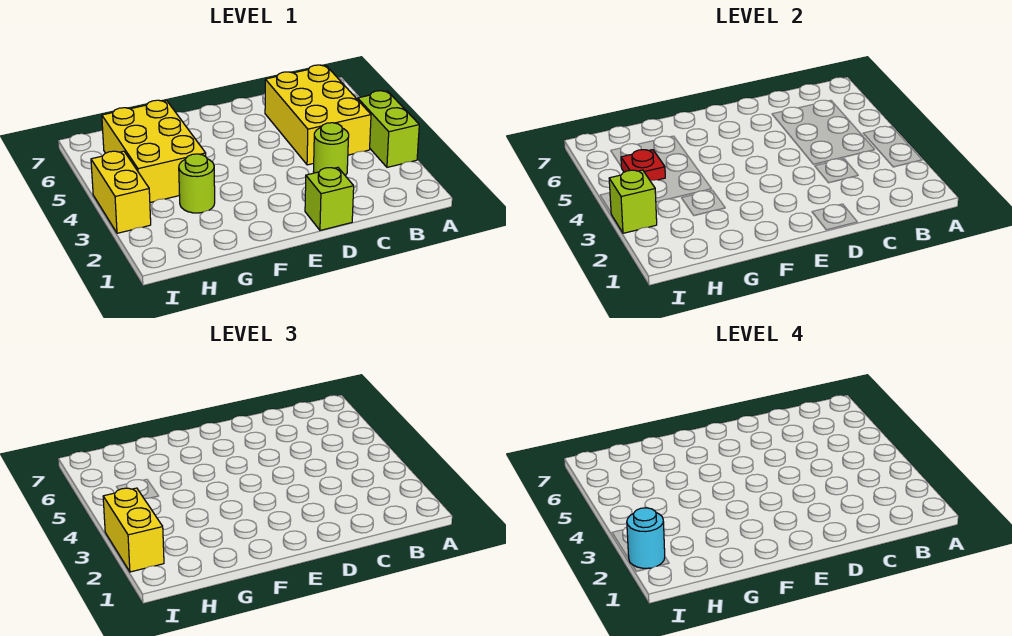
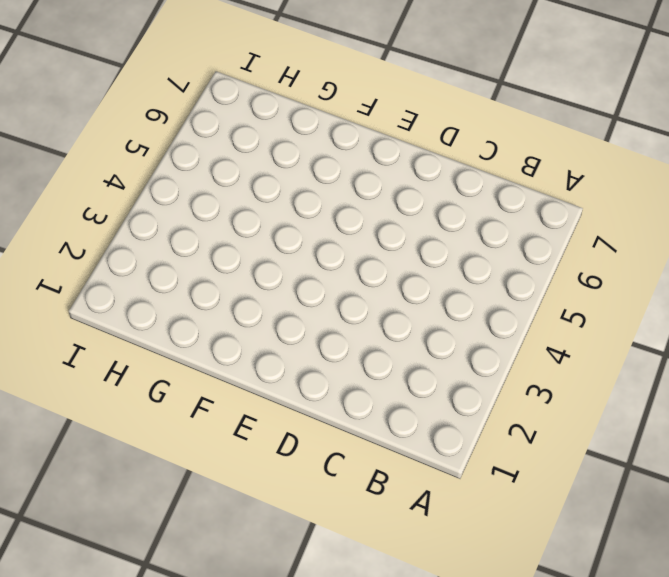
none -> lime brick A3:A4 level 1
none -> yellow brick B4:C6 level 1

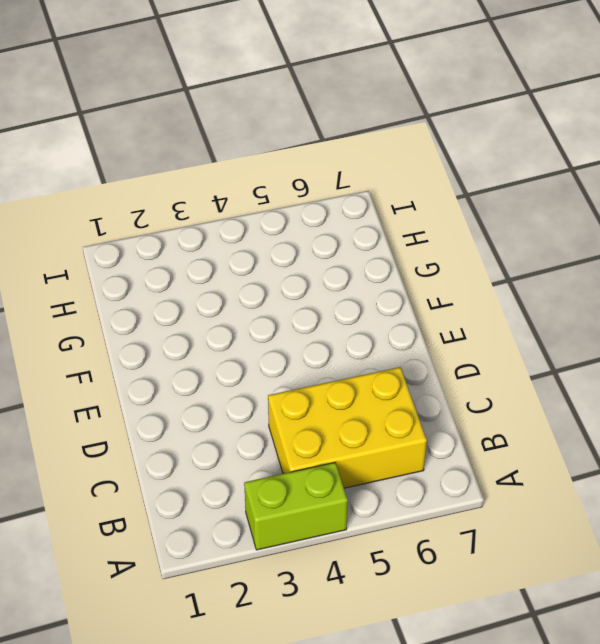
none -> lime round brick C3 level 1
none -> lime brick D1 level 1

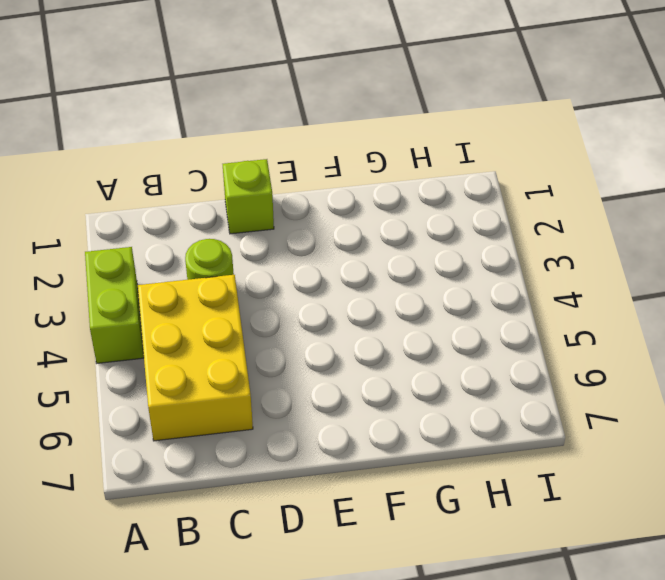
none -> lime round brick G3 level 1
none -> yellow brick G4:H6 level 1

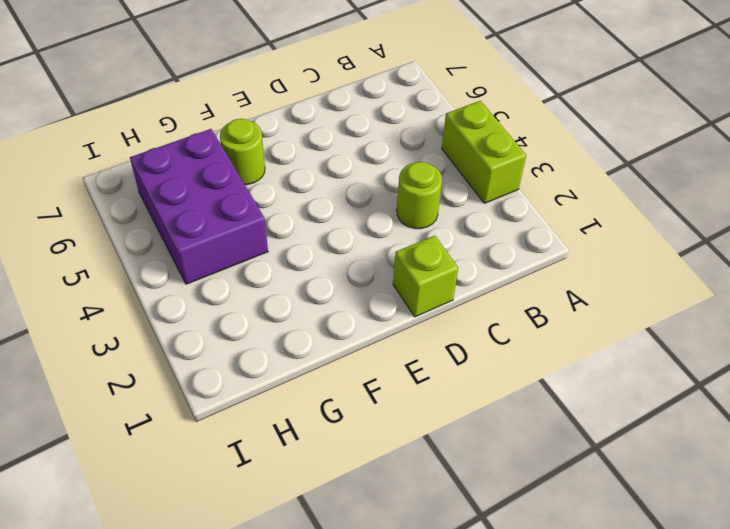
lime round brick F6 level 1 -> lime round brick G3 level 1
purple brick G4:H6 level 1 -> yellow brick G4:H6 level 1
none -> yellow brick B4:C6 level 1
none -> yellow brick I3:I4 level 1

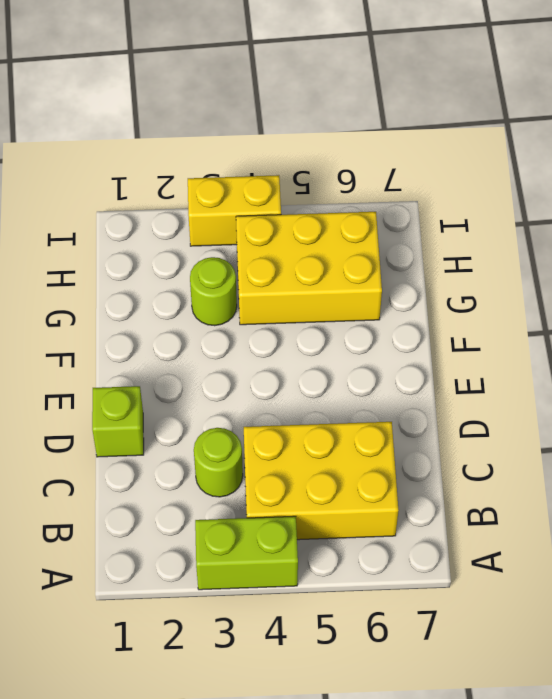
none -> red plate H5 level 2
none -> lime brick I3 level 2

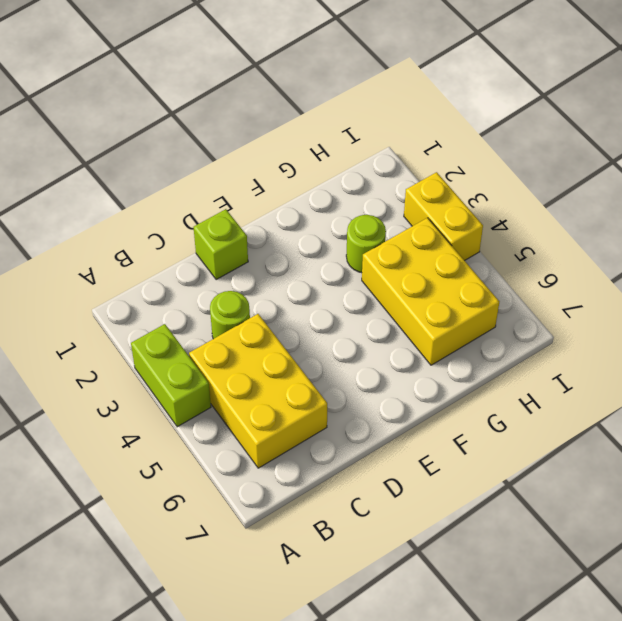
none -> red plate H5 level 2
none -> lime brick I3 level 2

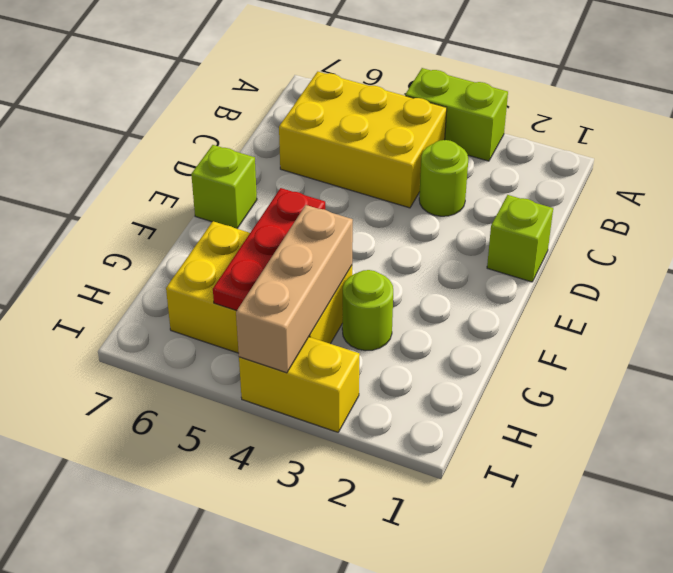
lime brick E7 level 1 -> lime brick I3 level 2
red plate F5:H5 level 2 -> red plate H5 level 2
tan brick G4:I4 level 2 -> none
none -> yellow brick I2:I3 level 3
none -> cyan round brick I2 level 4

